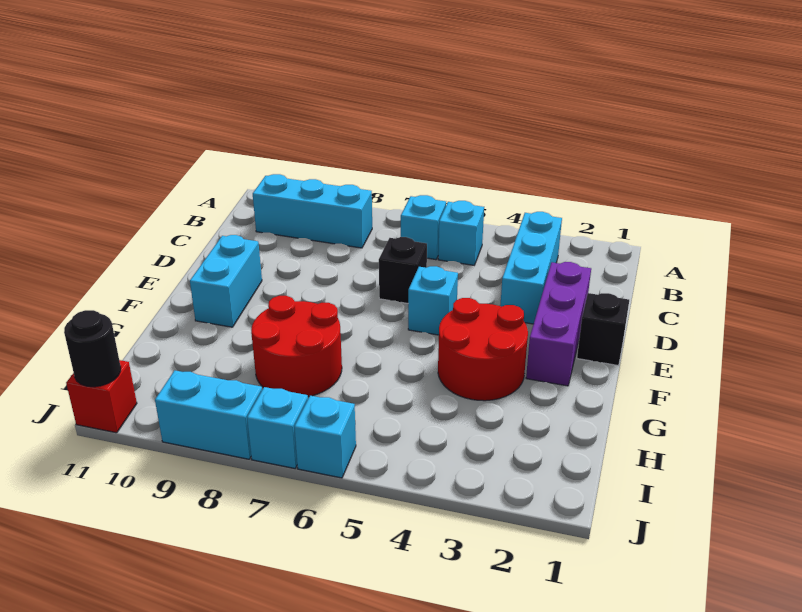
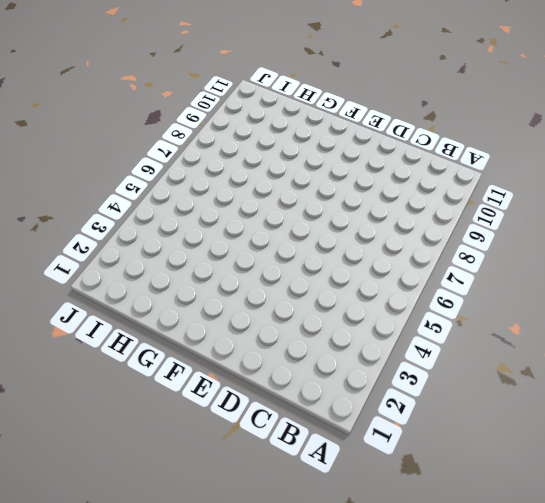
none -> cyan brick B3:D3 level 1
none -> cyan brick B5 level 1
none -> cyan brick B6 level 1

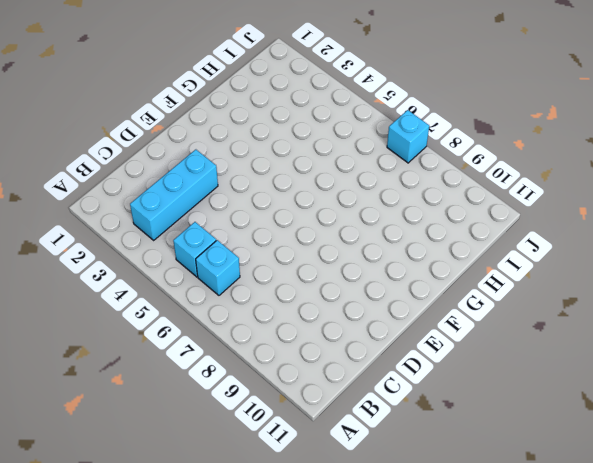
none -> cyan brick B8:B10 level 1
none -> purple brick D2:F2 level 1
none -> black brick D6 level 1

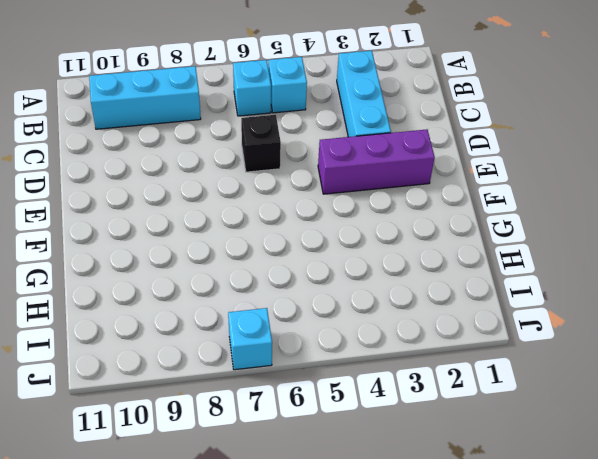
purple brick E2:E4 level 1 -> purple brick D2:F2 level 1
none -> black brick E1 level 1
none -> cyan brick E5 level 1
none -> cyan brick E10:F10 level 1

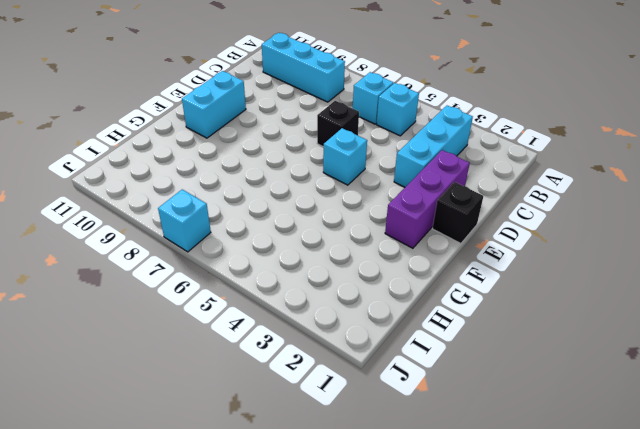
none -> red round brick F3:G4 level 1
none -> red round brick G7:H8 level 1
none -> cyan brick J6 level 1

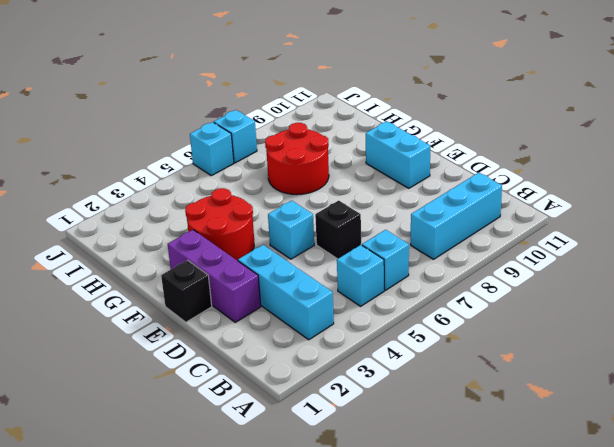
none -> cyan brick J8:J9 level 1
none -> red brick J11 level 1
none -> black round brick J11 level 2

